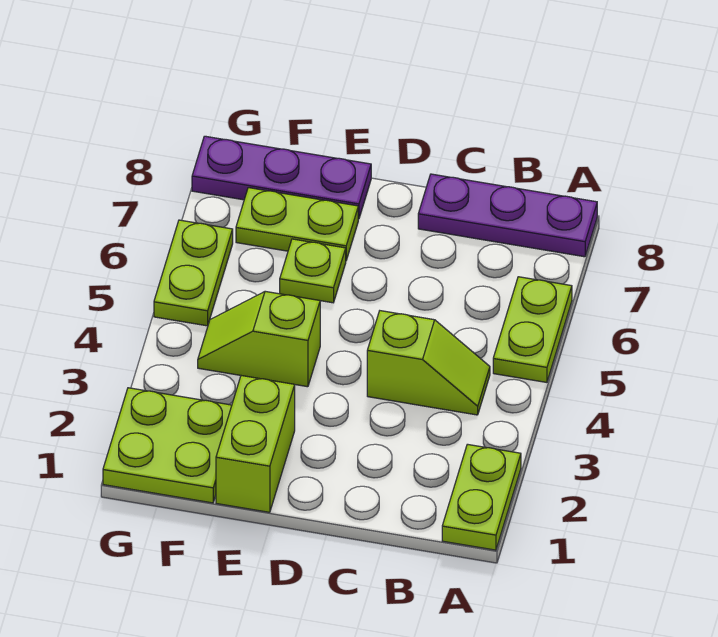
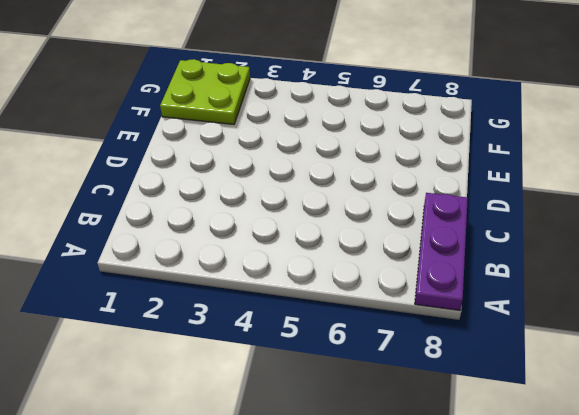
none -> lime plate A1:A2 level 1
none -> lime plate A5:A6 level 1

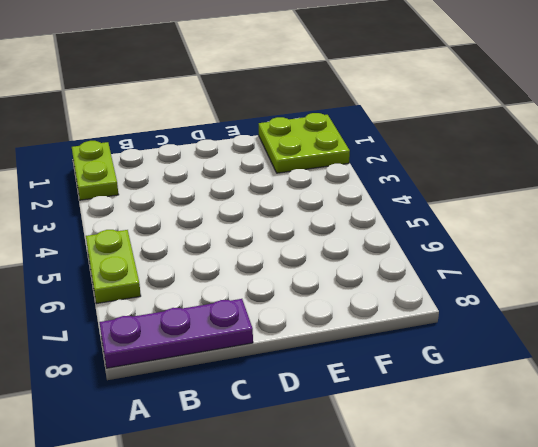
none -> lime slope B4:C4 level 1 top C
none -> lime brick E1:E2 level 1

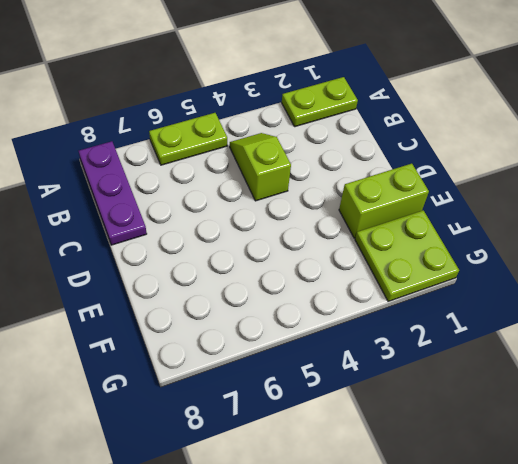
none -> lime slope E4:F4 level 1 top E
none -> lime plate E6 level 1

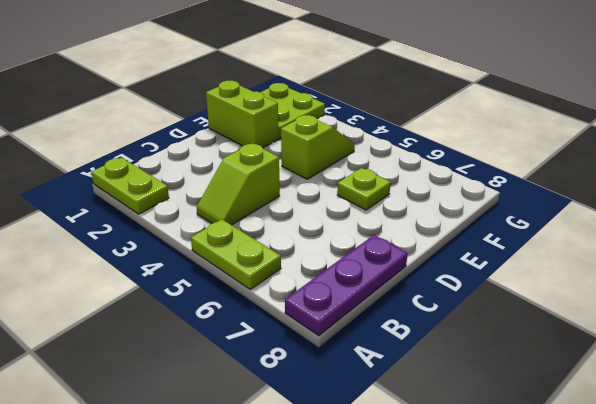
none -> lime plate E7:F7 level 1
none -> purple plate E8:G8 level 1

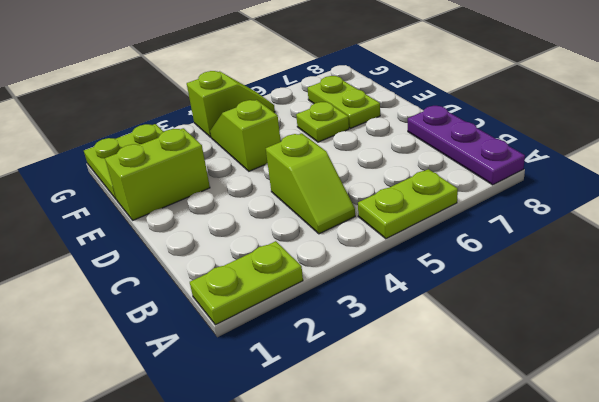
lime slope G4:G5 level 1 top 4 -> lime plate G5:G6 level 1
none -> purple plate E8:G8 level 1

